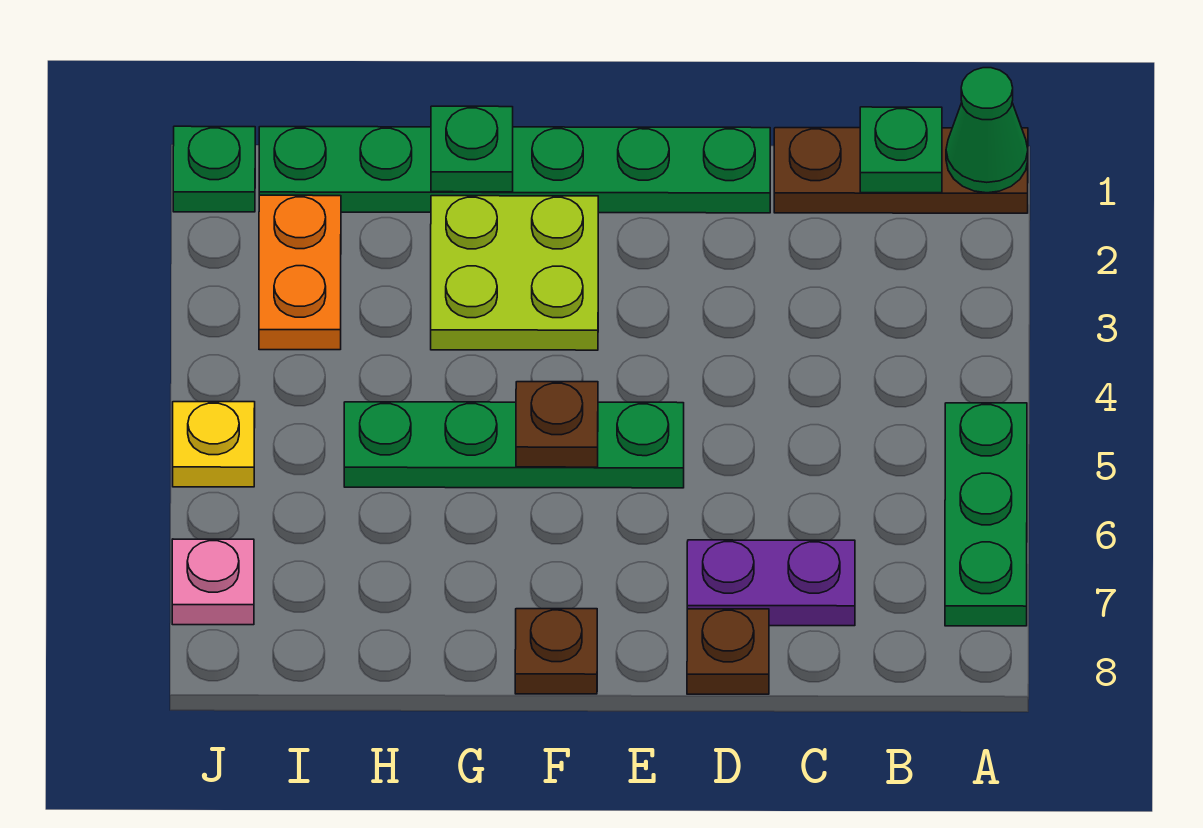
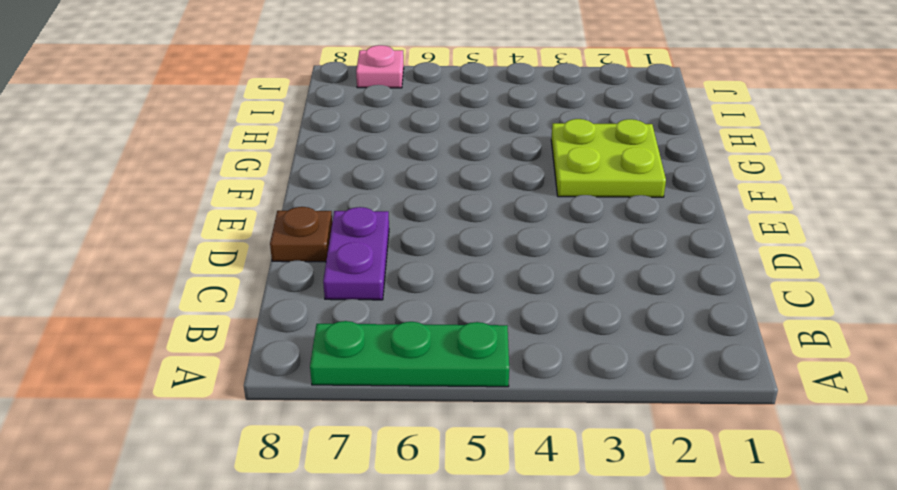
none -> brown plate A1:C1 level 1
none -> green plate D1:I1 level 1
none -> green plate E5:H5 level 1

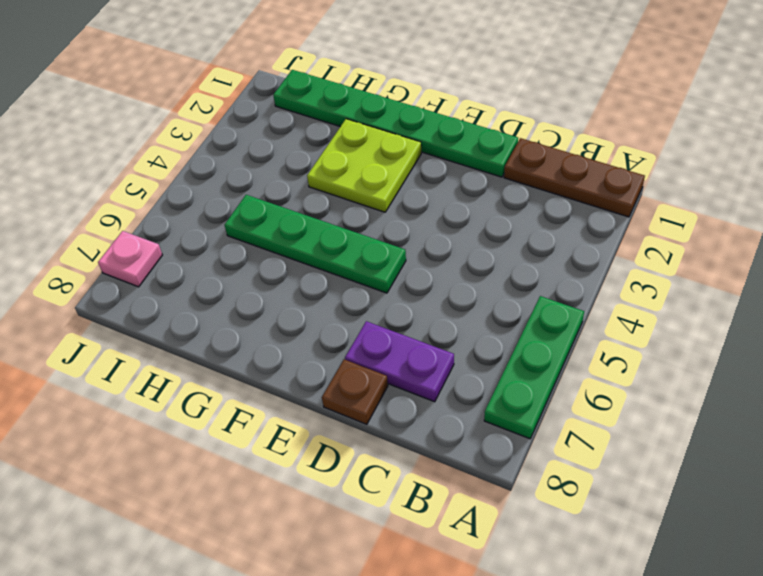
none -> brown plate F8 level 1
none -> orange plate I2:I3 level 1
none -> green plate J1 level 1

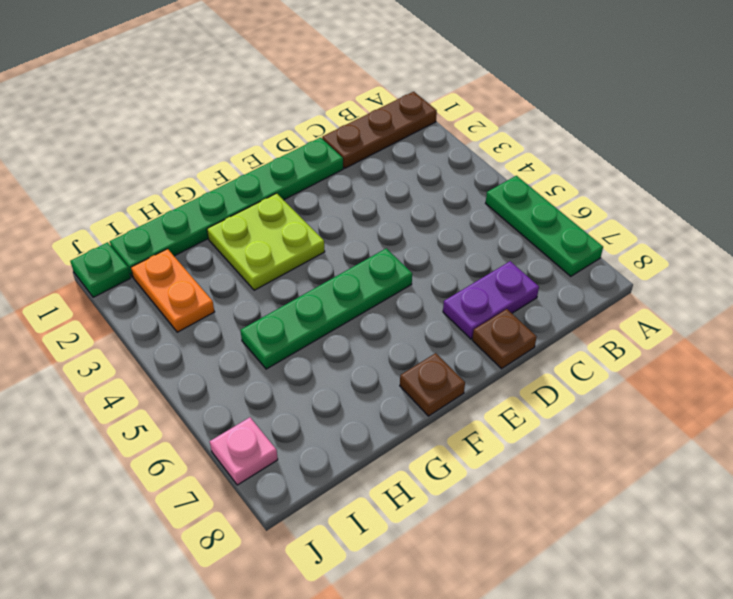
none -> yellow plate J5 level 1
none -> green cone A1 level 2
none -> green plate B1 level 2

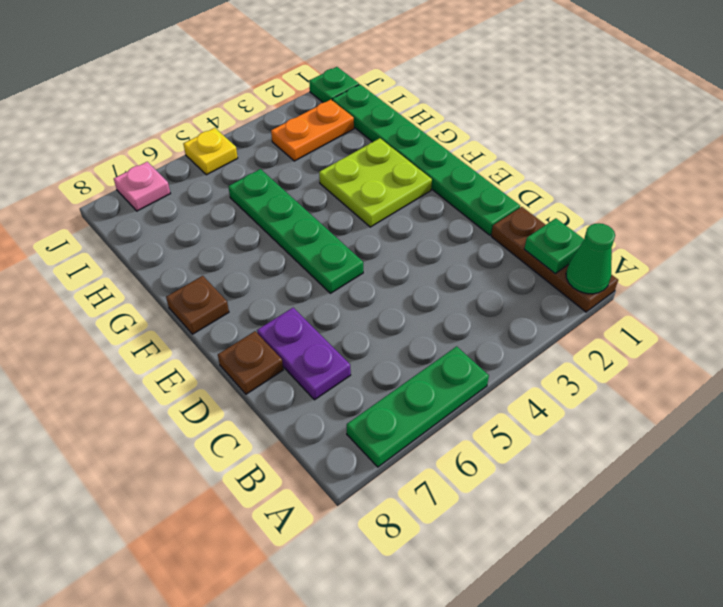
none -> brown plate F5 level 2
none -> green plate G1 level 2

